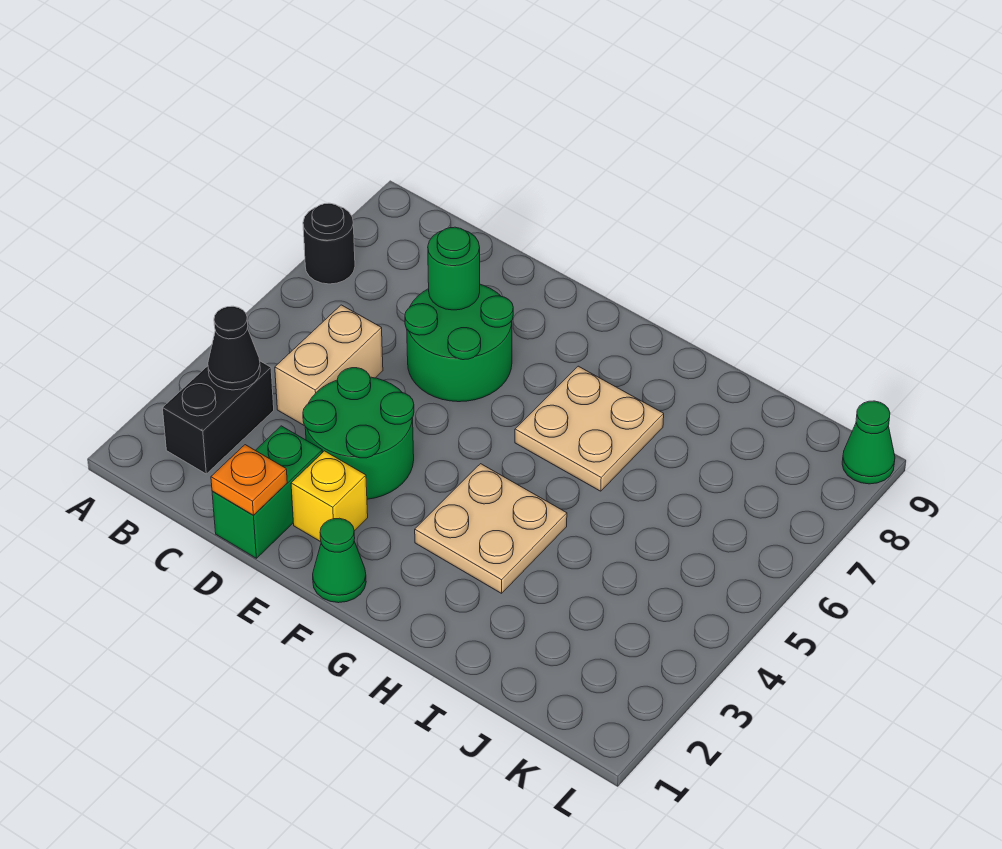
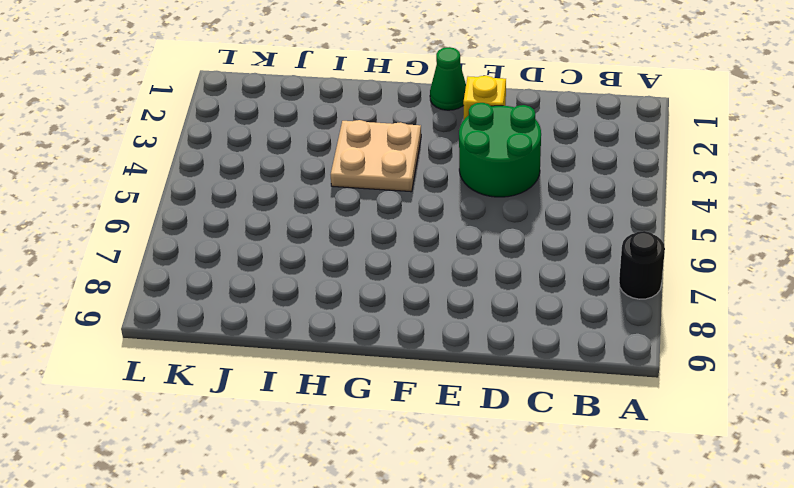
none -> black brick B2:B3 level 1
none -> tan brick C4:C5 level 1
none -> green brick D1:D2 level 1

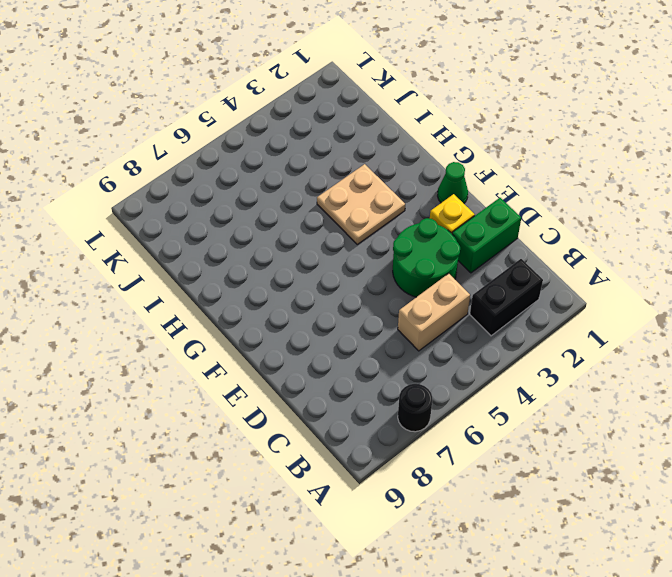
none -> green round brick D6:E7 level 1
none -> tan plate G6:H7 level 1
none -> green cone L9 level 1

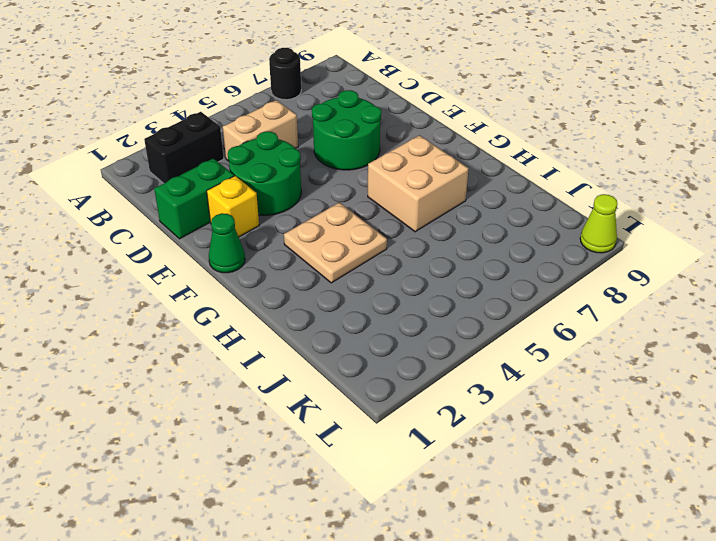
tan brick G6:H7 level 1 -> tan plate G6:H7 level 1
lime cone L9 level 1 -> green cone L9 level 1
none -> black cone B3 level 2
none -> orange plate D1 level 2
none -> green round brick D7 level 2

